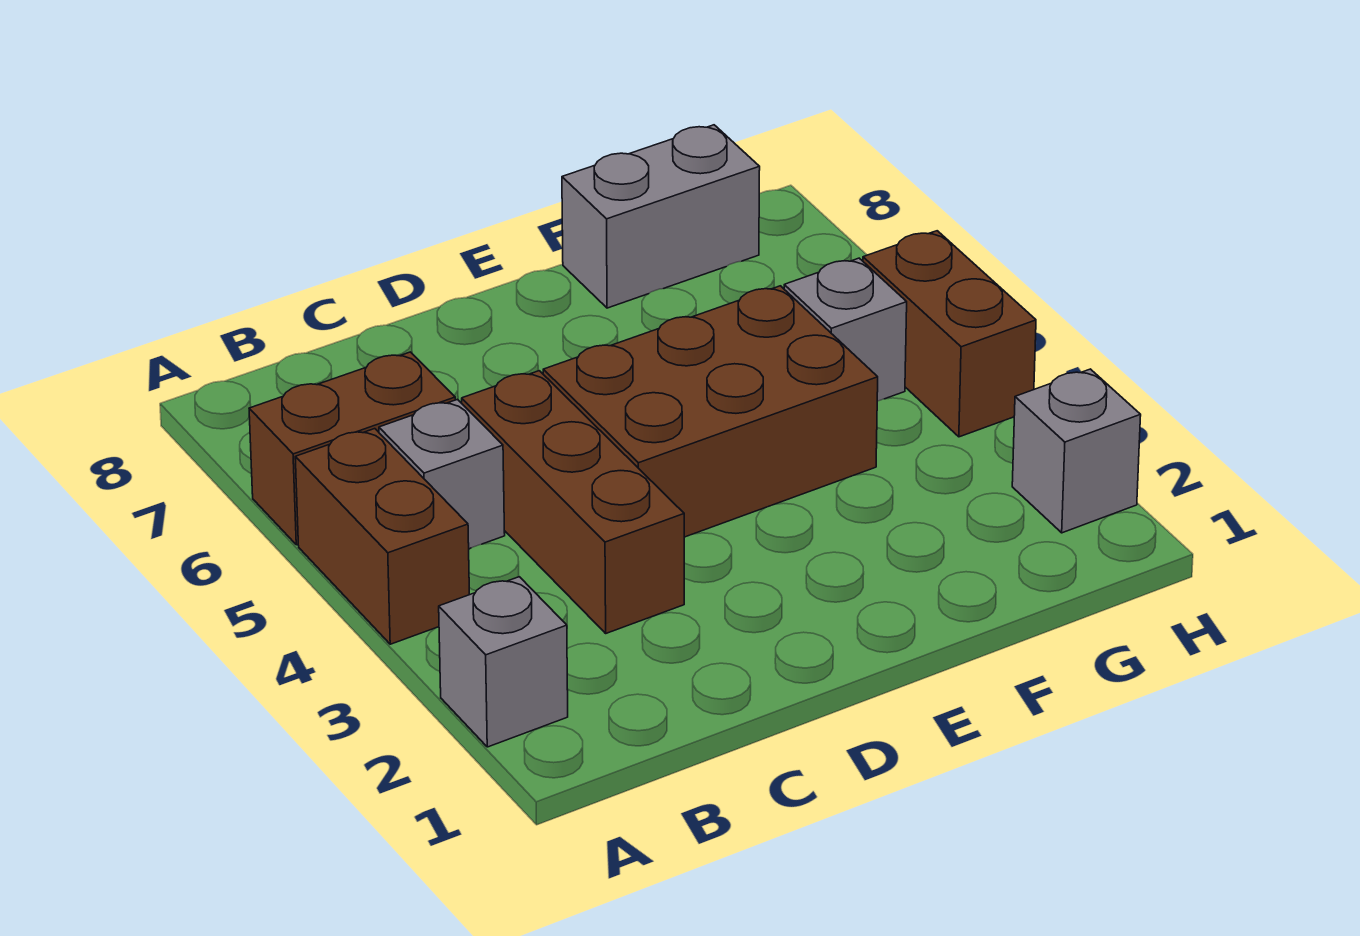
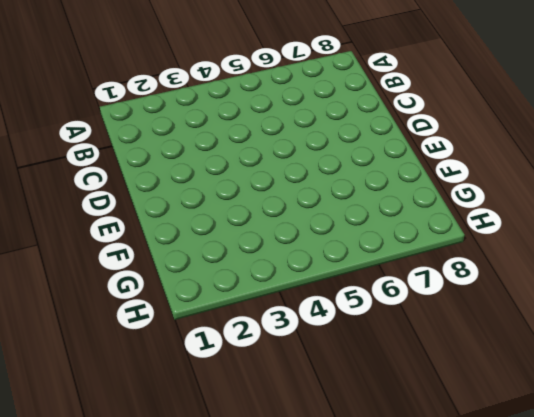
none -> grey brick A2 level 1
none -> brown brick A4:A5 level 1

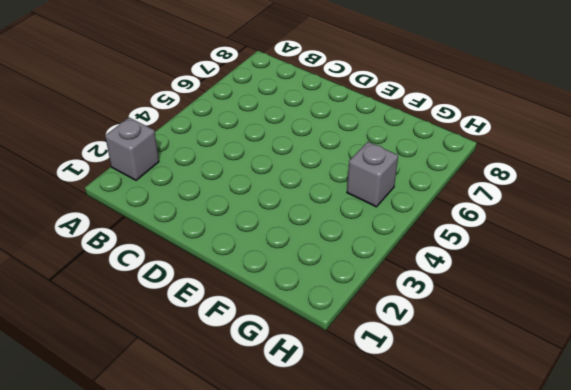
none -> brown brick A4:A5 level 1
none -> brown brick A6:B6 level 1

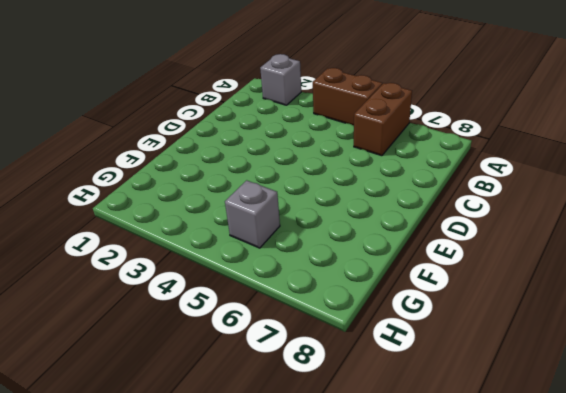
none -> grey brick B5 level 1
none -> brown brick C3:C5 level 1

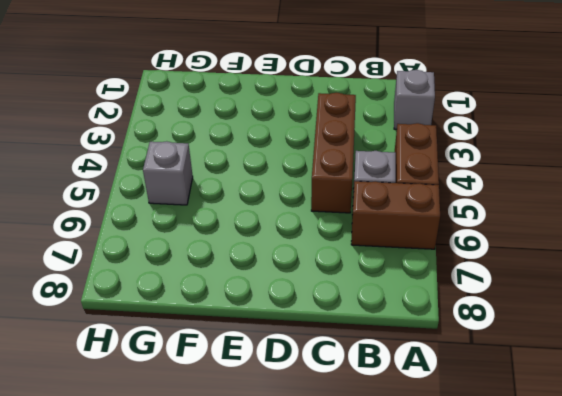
none -> brown brick D4:F5 level 1
none -> grey brick F8:G8 level 1

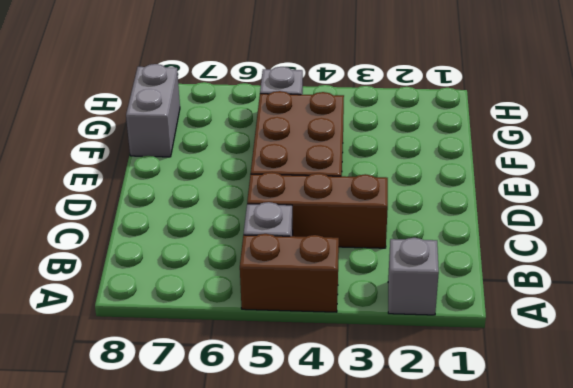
none -> brown brick A6:B6 level 1
none -> grey brick H2 level 1

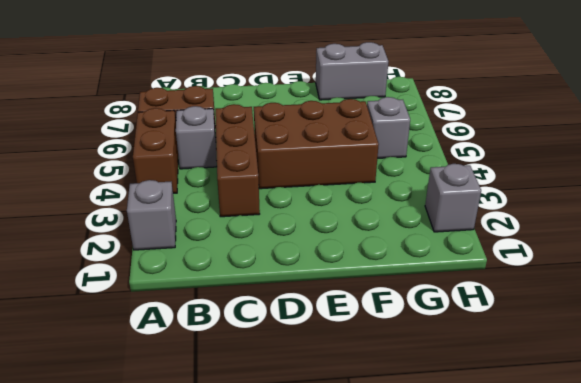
none -> brown brick H4:H5 level 1

